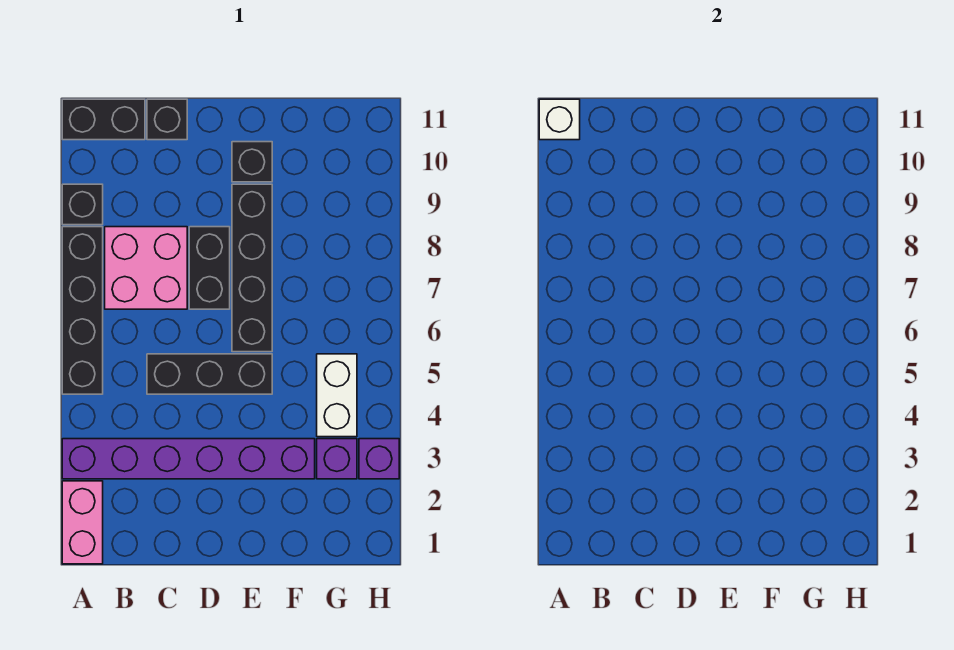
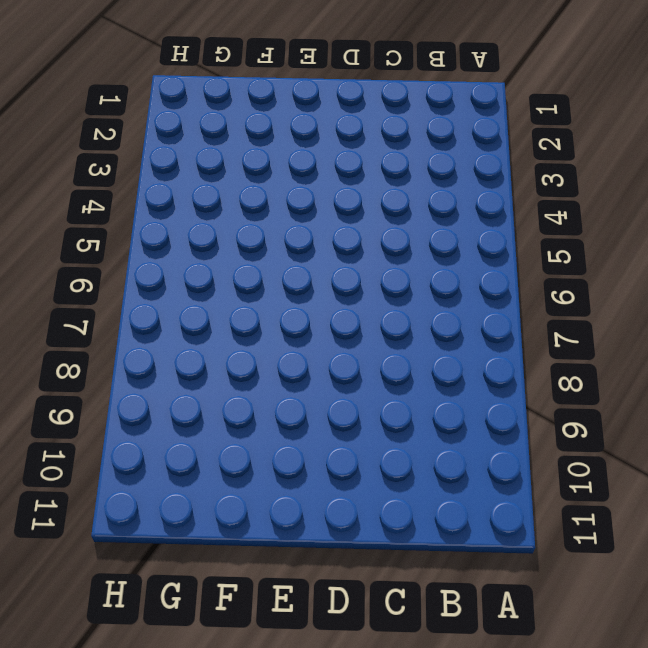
none -> pink brick A1:A2 level 1
none -> purple brick A3:F3 level 1
none -> black brick A5:A8 level 1

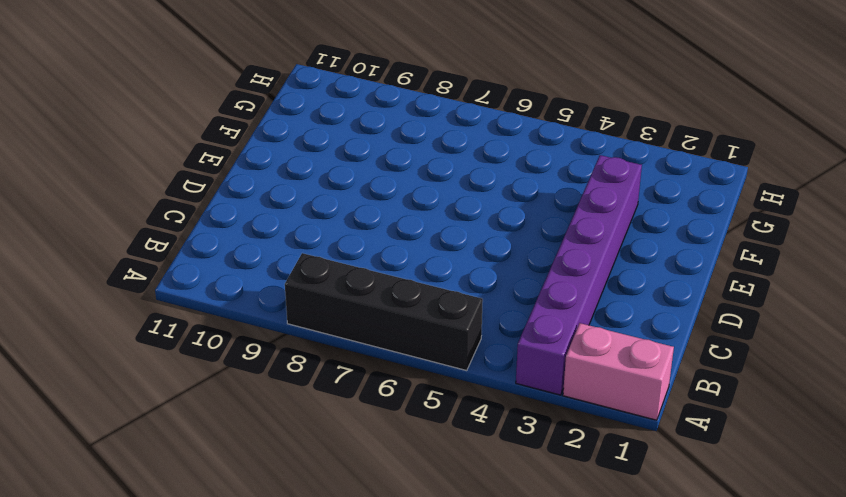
none -> black brick A9 level 1
none -> black brick A11:B11 level 1
none -> pink brick B7:C8 level 1

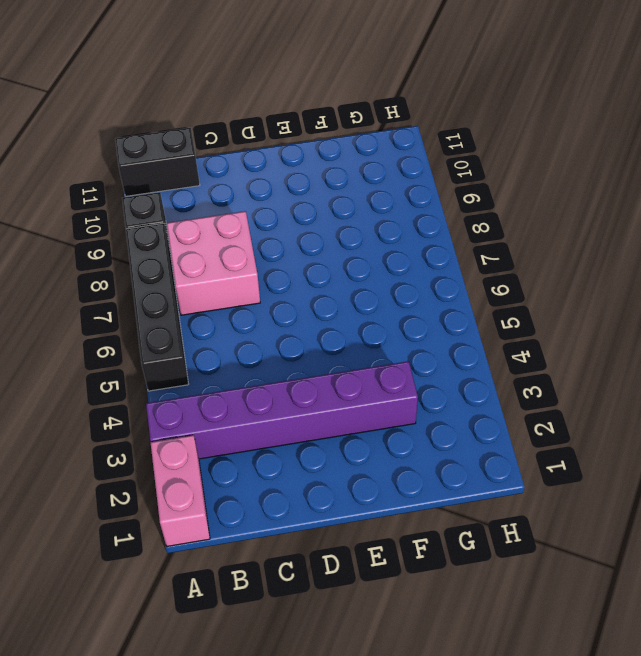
none -> black brick C5:E5 level 1
none -> black brick C11 level 1
none -> black brick D7:D8 level 1

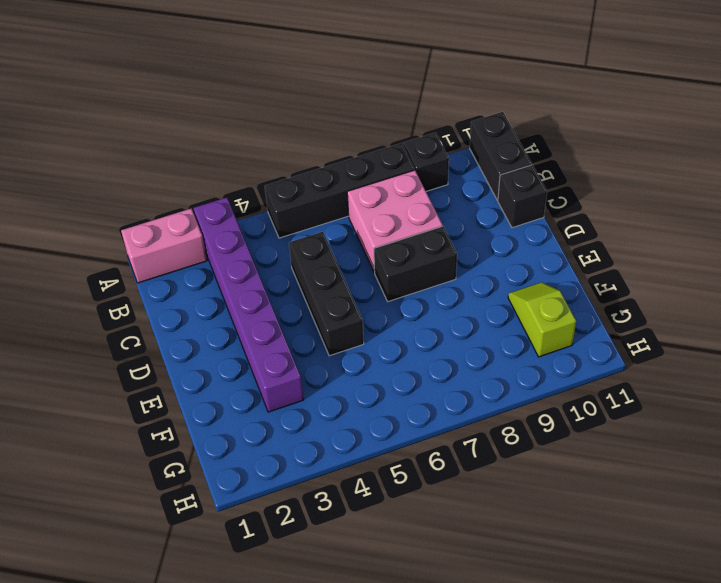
lime slope F10:G10 level 1 top G -> none
none -> black brick E6:E9 level 1
none -> black brick E10 level 1
none -> purple brick G3 level 1

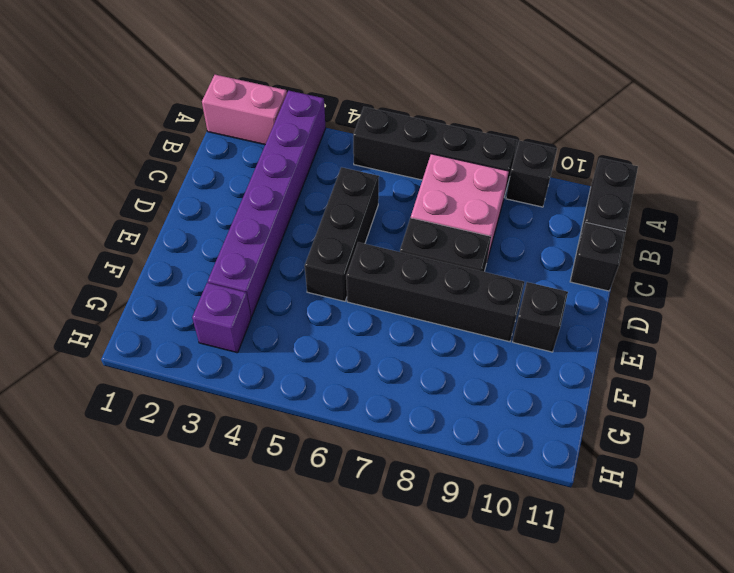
none -> white brick G4:G5 level 1
none -> purple brick H3 level 1
none -> white brick A11 level 2

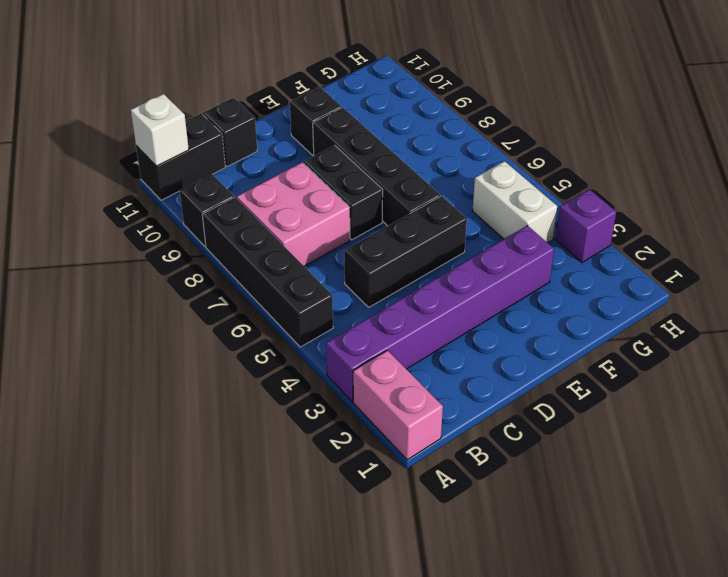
none -> purple brick G3 level 1

